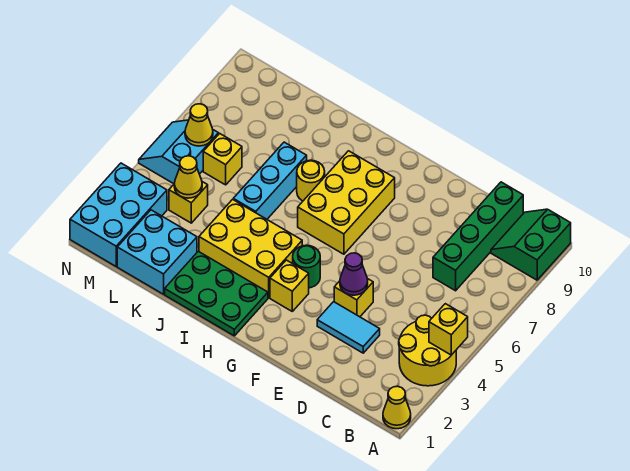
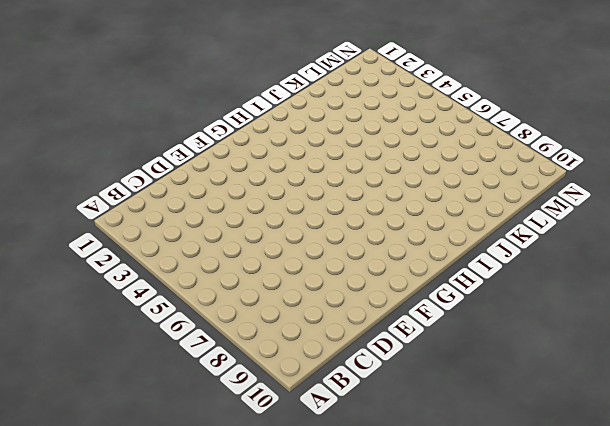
none -> yellow cone A1 level 1
none -> yellow round brick A3:B4 level 1
none -> green slope A9:B10 level 1 top A

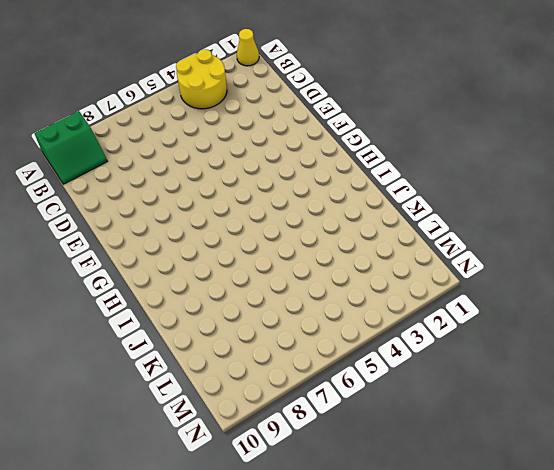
none -> green brick C7:C10 level 1
none -> cyan tile D3:E3 level 1
none -> yellow brick E4 level 1

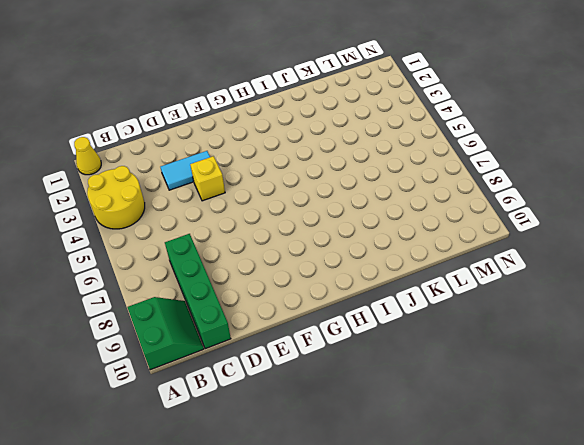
none -> yellow brick G3 level 1
none -> green round brick G4 level 1
none -> yellow brick G6:H8 level 1

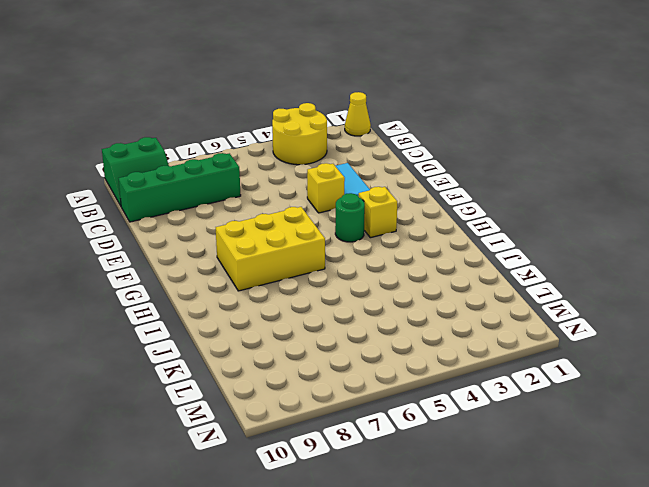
none -> green plate H1:J2 level 1
none -> yellow brick H3:J4 level 1
none -> yellow round brick I7 level 1

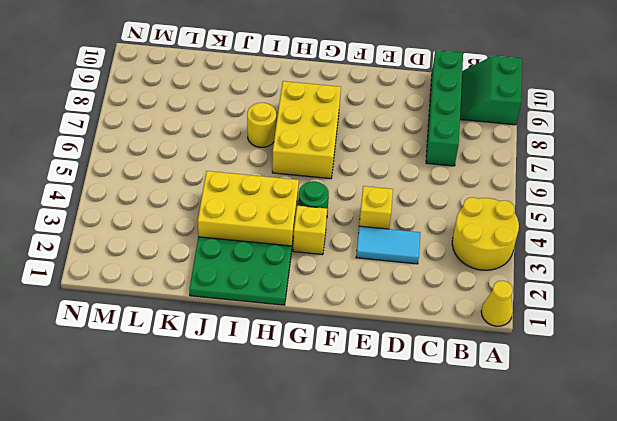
none -> cyan brick J5:J7 level 1
none -> cyan brick K1:L2 level 1
none -> yellow brick L4 level 1

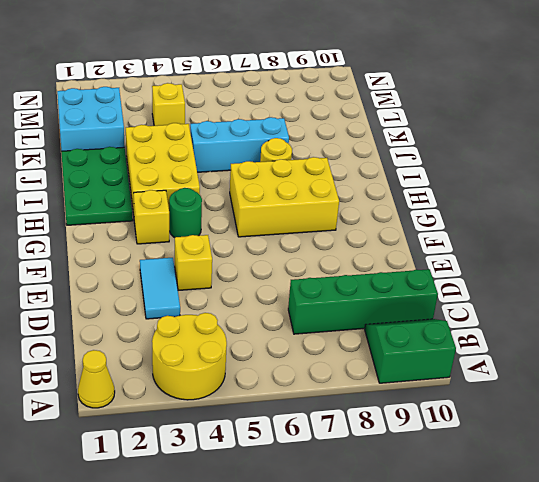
none -> yellow brick L6 level 1
none -> cyan brick M1:N3 level 1
none -> cyan slope M5:N6 level 1 top M

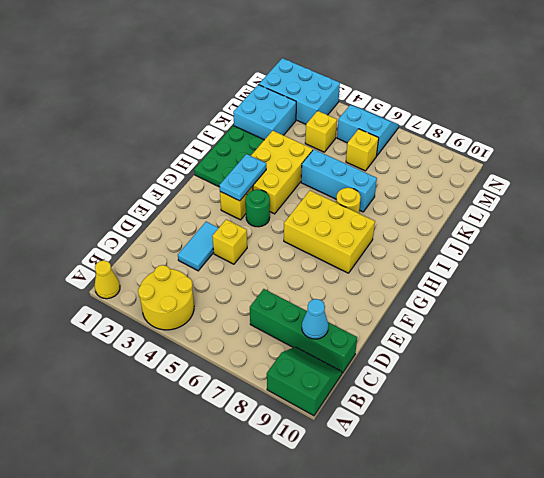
cyan cone C9 level 2 -> none
cyan plate G3:H3 level 2 -> none
none -> yellow brick A4 level 2
none -> purple cone E4 level 2
none -> yellow cone L4 level 2

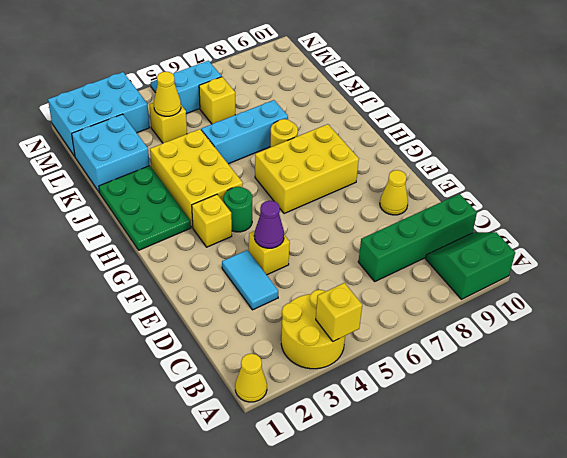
yellow cone E9 level 1 -> yellow cone M6 level 2

